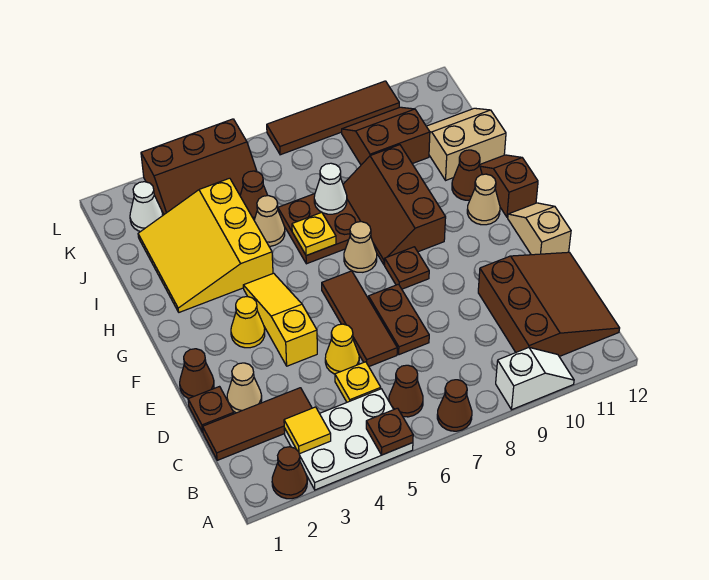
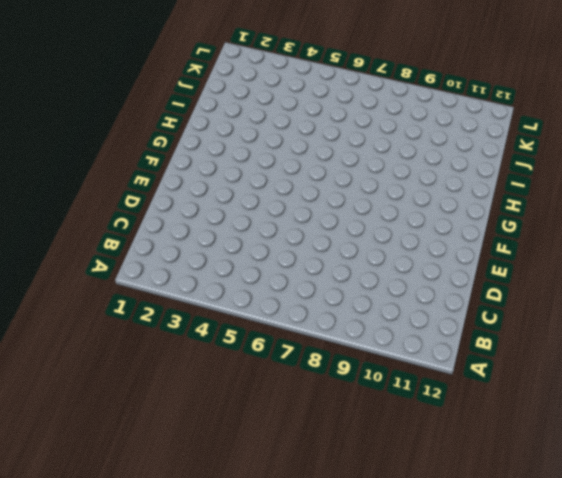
none -> brown cone A2 level 1
none -> white plate A3:B5 level 1
none -> brown cone A7 level 1
none -> white slope A9:A10 level 1 top 9

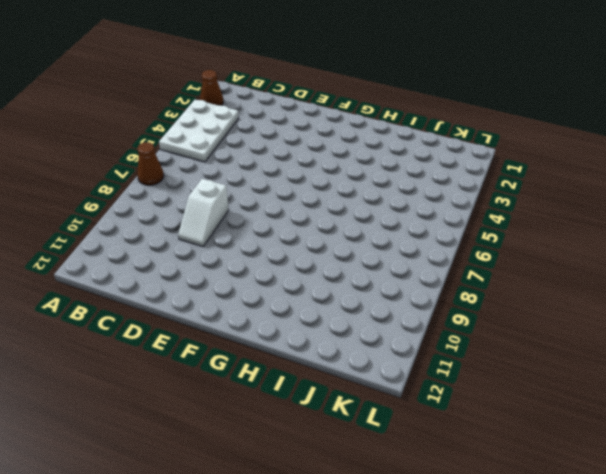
white slope D8:D9 level 1 top 8 -> white slope A9:A10 level 1 top 9
none -> brown cone B6 level 1
none -> brown slope B10:D12 level 1 top 10
none -> brown tile C1:C3 level 1
none -> yellow plate C5 level 1

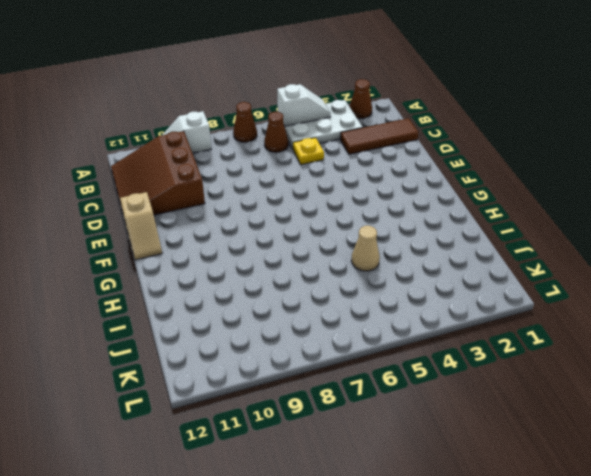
white slope A4:A5 level 2 top 5 -> brown plate A5 level 2
none -> brown plate D1 level 1
none -> tan cone D2 level 1
none -> yellow cone D5 level 1
none -> brown tile D6:F6 level 1

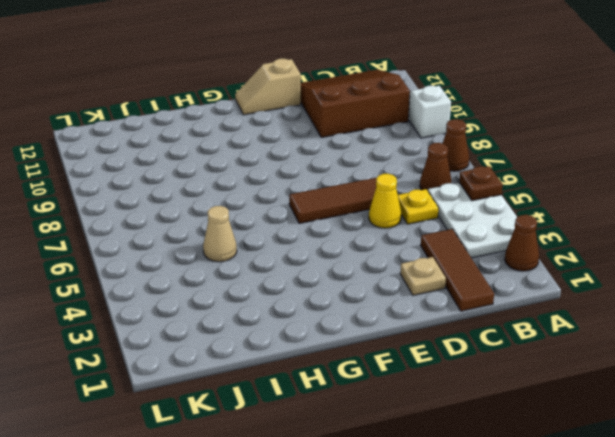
tan plate D2 level 1 -> tan cone D2 level 1
none -> brown plate D1 level 1
none -> brown plate D7:E7 level 1
none -> brown cone E1 level 1
none -> yellow slope E4:G4 level 1 top E

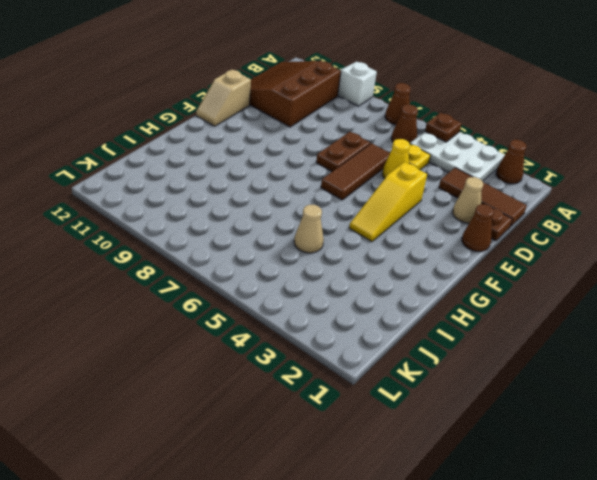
none -> yellow cone F3 level 1
none -> brown plate F8 level 1
none -> tan cone G7 level 1
none -> brown slope G8:I9 level 1 top 9

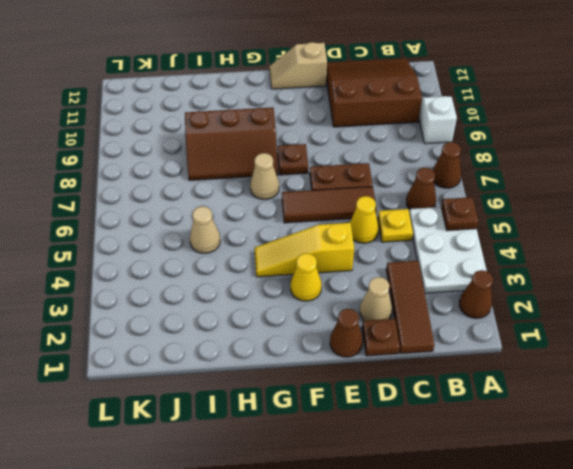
none -> tan cone G11 level 1
none -> brown slope G12:H12 level 1 top G
none -> yellow slope H2:J4 level 1 top 4
none -> brown plate H6:I7 level 1

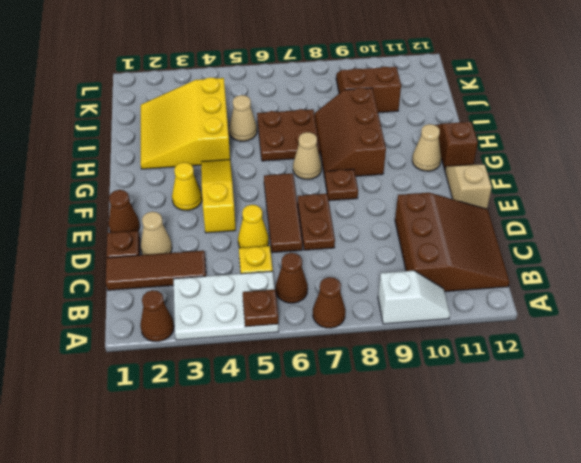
none -> brown cone H11 level 1
none -> tan slope I11:J12 level 1 top I
none -> brown cone J5 level 1
none -> white cone K2 level 1

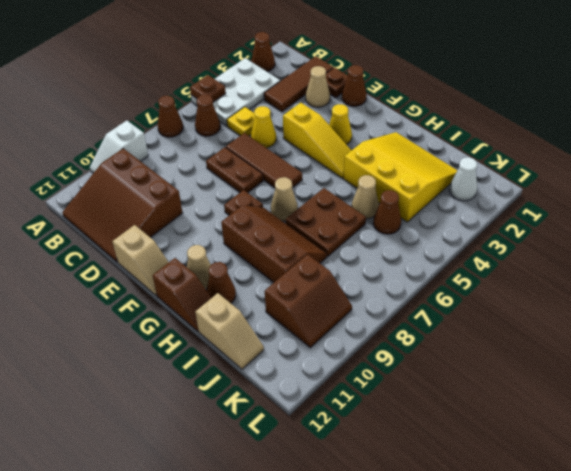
tan slope I12:J12 level 1 top I -> tan slope I11:J12 level 1 top I
none -> brown slope K3:L5 level 1 top L
none -> brown tile L7:L10 level 1
none -> yellow tile B3 level 2
none -> yellow plate H6 level 2

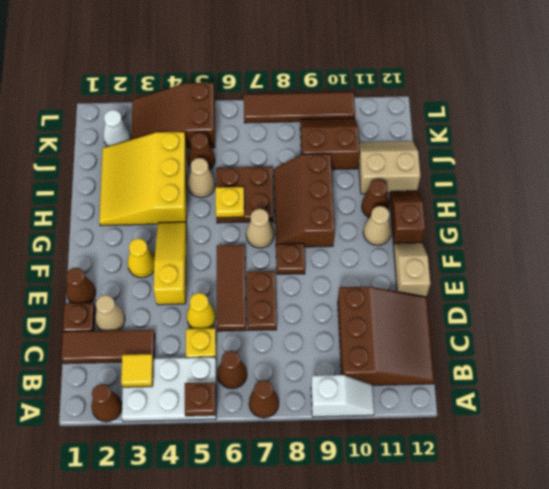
brown slope K3:L5 level 1 top 5 -> brown slope K3:L5 level 1 top L
none -> white cone I7 level 2

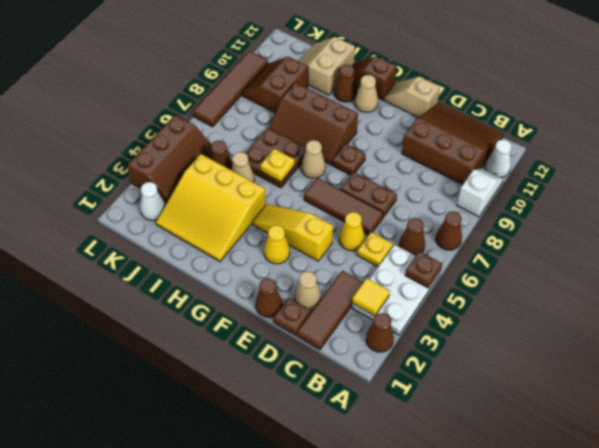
white cone A11 level 1 -> white cone I7 level 2

